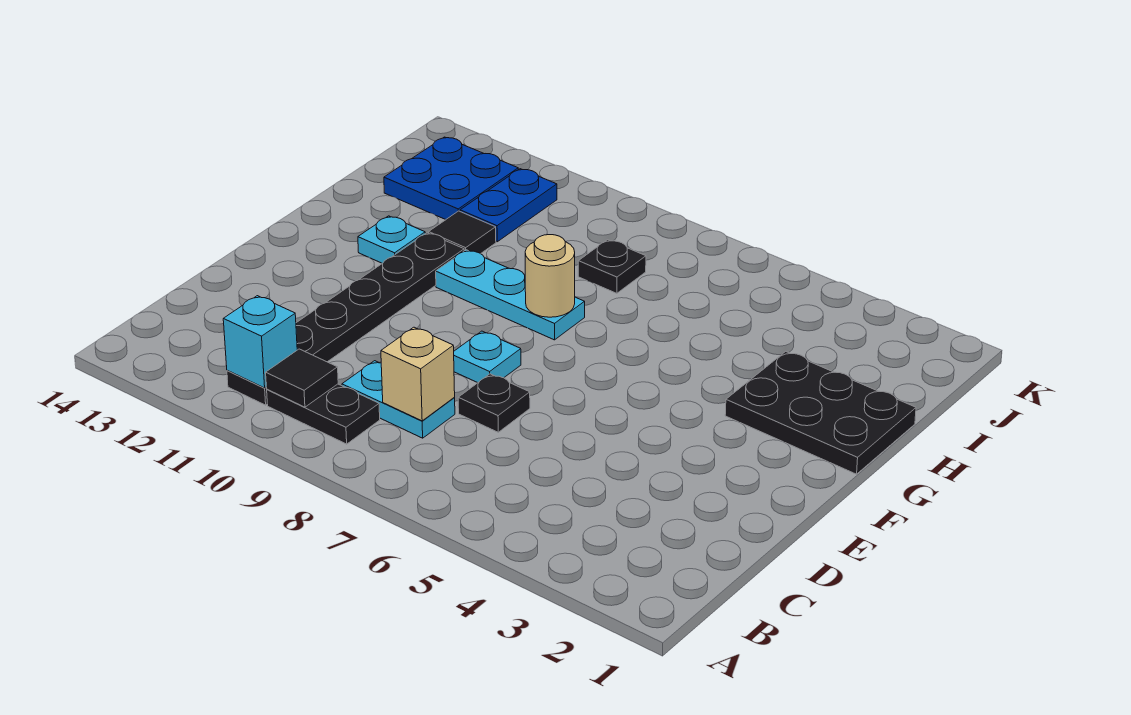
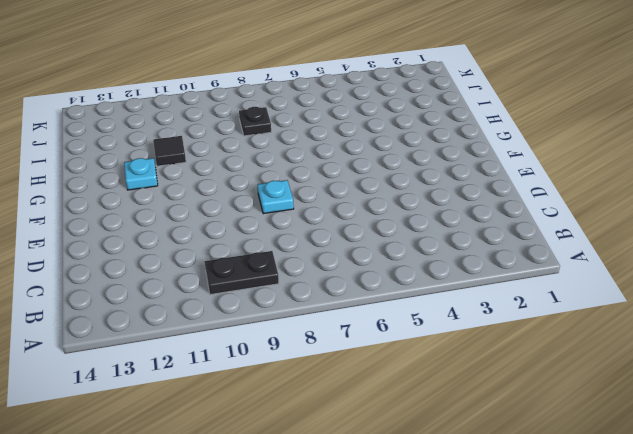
none -> black plate B11:G11 level 1
none -> cyan plate C8:C9 level 1
none -> black plate D7 level 1

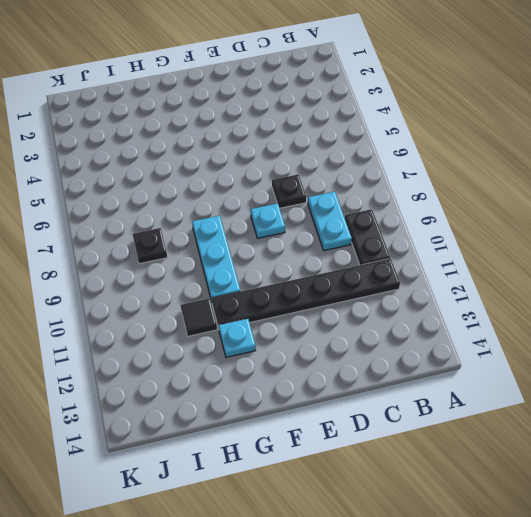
none -> black plate G1:H3 level 1
none -> blue plate I11:J11 level 1
none -> blue plate I12:J13 level 1

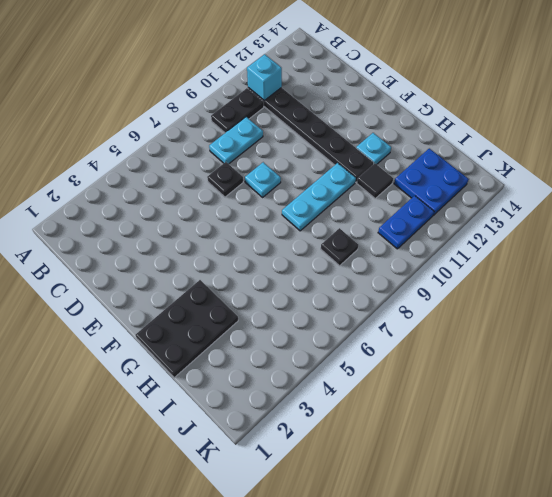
blue plate J10:J11 level 1 -> blue plate I11:J11 level 1
none -> black tile B10 level 2
none -> tan brick C8 level 2
none -> tan round brick G8 level 2

